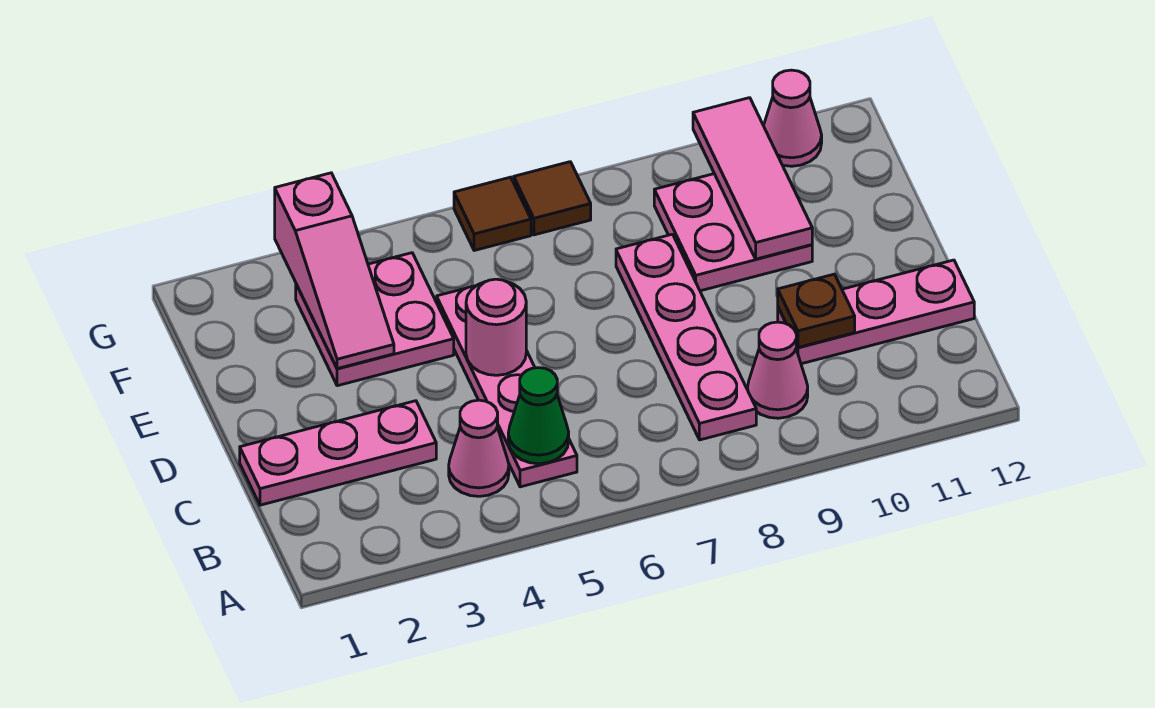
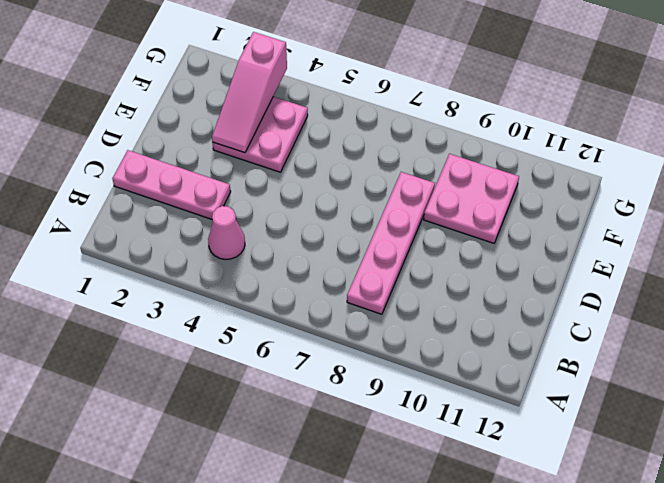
none -> pink plate B5:E5 level 1
none -> pink cone B9 level 1
none -> pink plate C10:C12 level 1

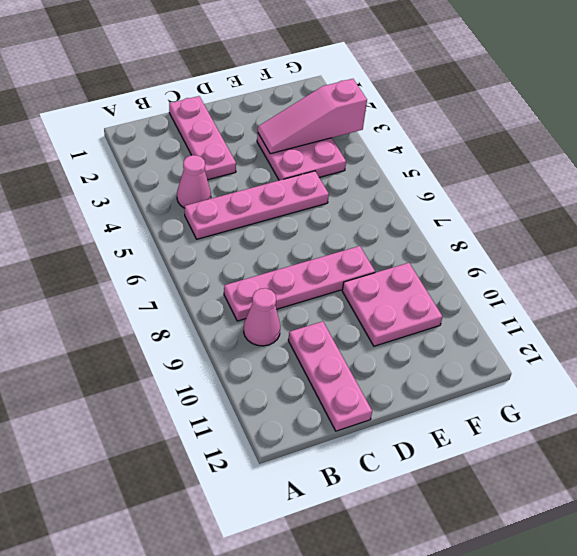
none -> brown tile G6 level 1
none -> brown tile G7 level 1
none -> pink cone G11 level 1

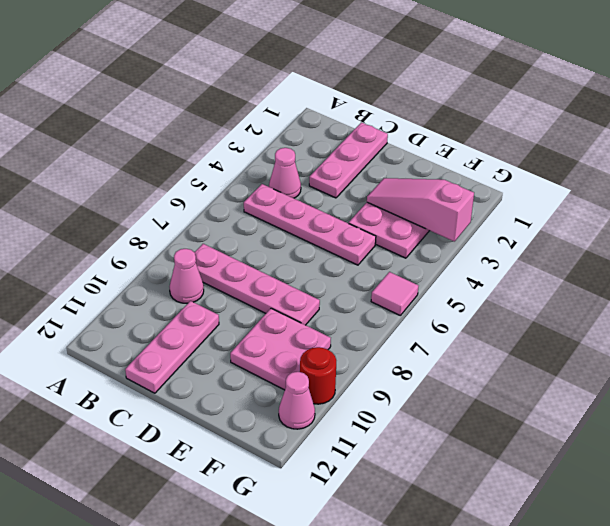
pink tile G6 level 1 -> brown tile G6 level 1
red round brick G10 level 1 -> none
none -> brown tile G7 level 1
none -> green cone B5 level 2
none -> brown plate C10 level 2

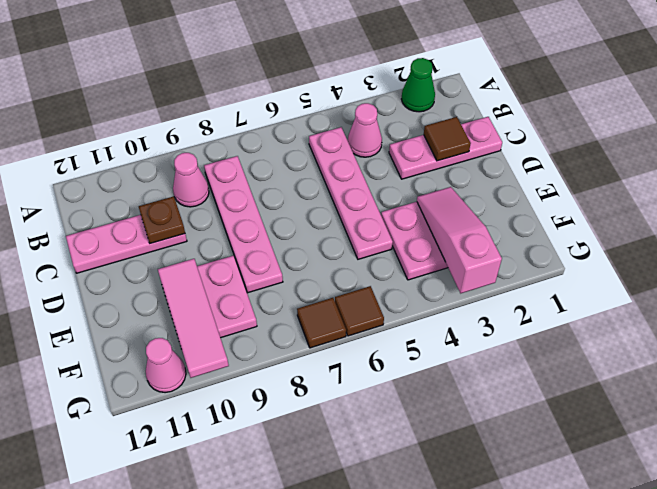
green cone A2 level 1 -> green cone B5 level 2
brown tile C2 level 2 -> none
none -> pink round brick D5 level 2

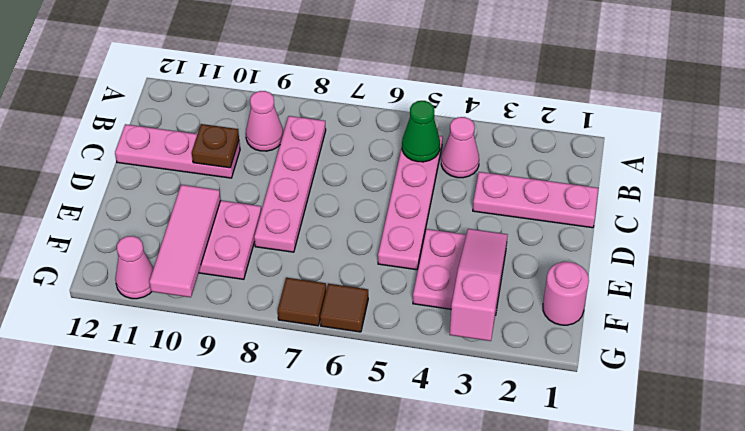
pink round brick F1 level 1 -> pink round brick D5 level 2

